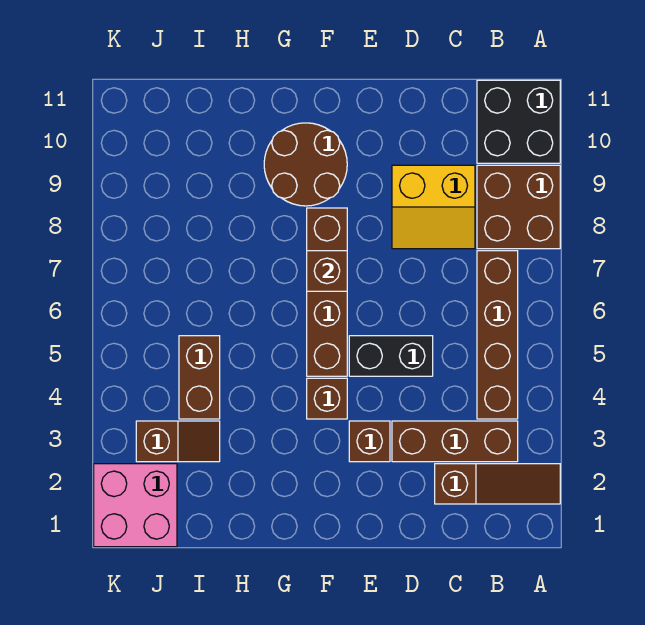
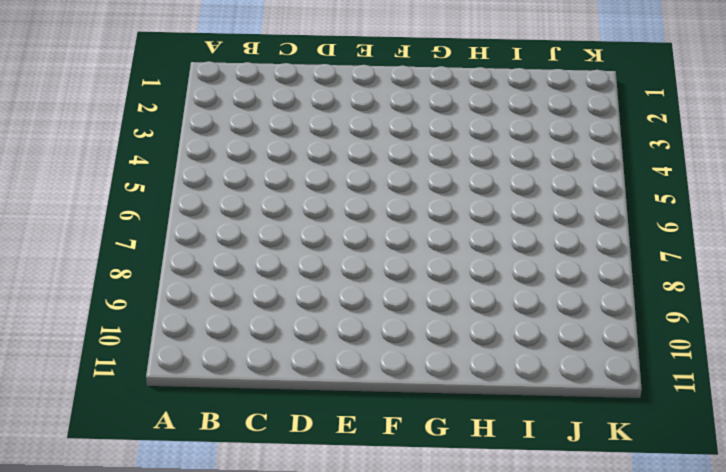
none -> brown slope A2:C2 level 1 top C
none -> brown brick A8:B9 level 1
none -> black brick A10:B11 level 1

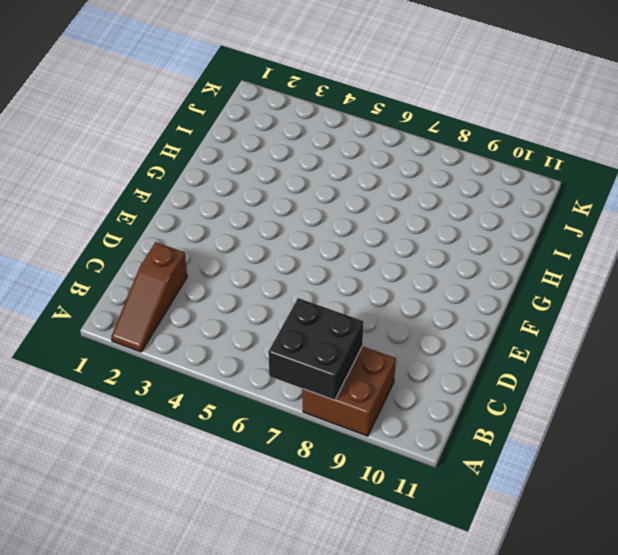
black brick A7:B8 level 2 -> black brick A10:B11 level 1
none -> brown brick B3:D3 level 1
none -> brown brick B4:B7 level 1
none -> yellow slope C8:D9 level 1 top 9

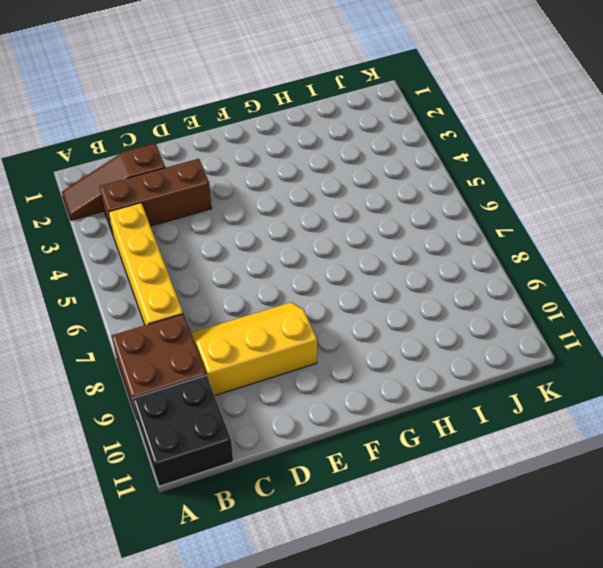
yellow brick B4:B7 level 1 -> brown brick B4:B7 level 1
yellow slope C8:E9 level 1 top 9 -> yellow slope C8:D9 level 1 top 9
none -> black brick D5:E5 level 1
none -> brown brick E3 level 1
none -> brown brick F4 level 1

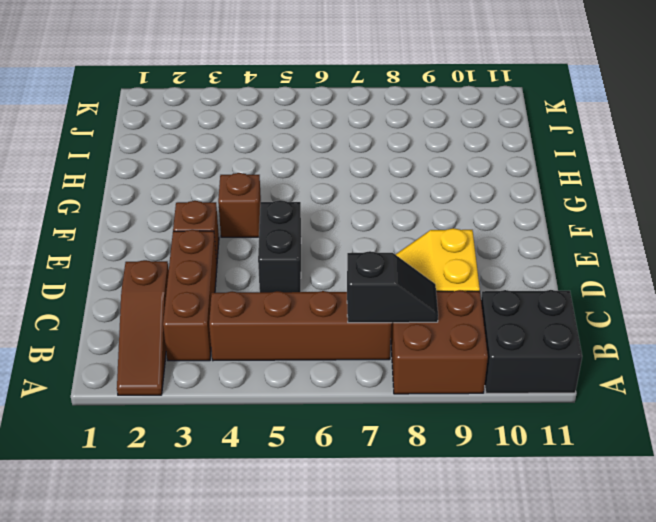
black slope B7:B8 level 2 top 7 -> none
none -> brown brick F5:F8 level 1
none -> brown round brick F9:G10 level 1
none -> brown slope I3:J3 level 1 top J

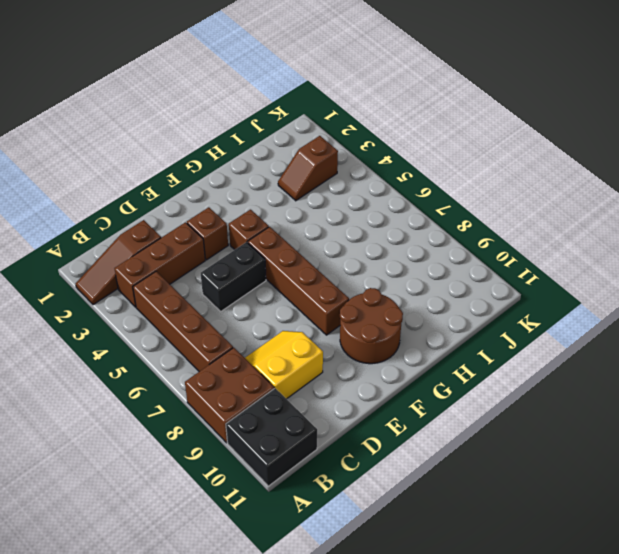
none -> brown brick I4:I5 level 1
none -> pink brick J1:K2 level 1
none -> brown brick F7 level 2

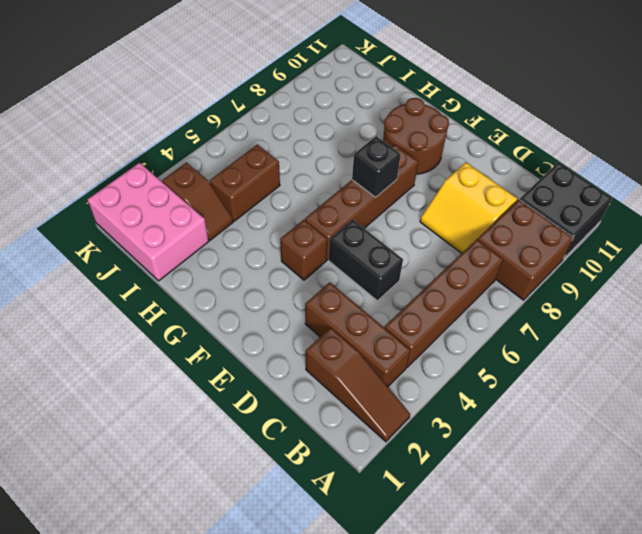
black brick F7 level 2 -> brown brick F7 level 2
pink brick I1:K2 level 1 -> pink brick J1:K2 level 1
none -> brown brick E3 level 1

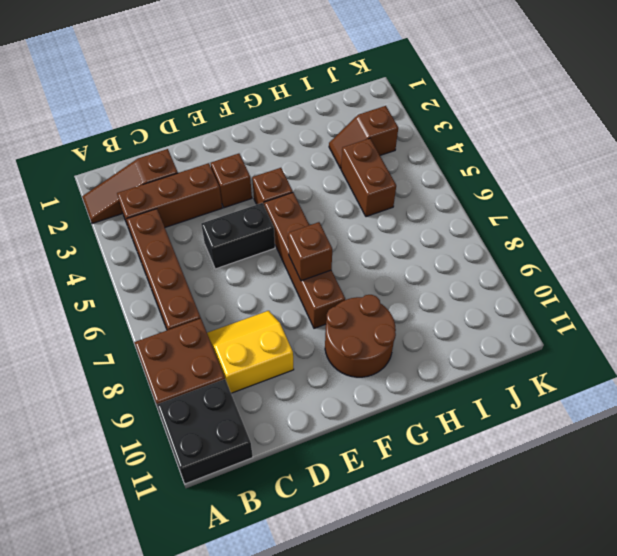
none -> pink brick J1:K2 level 1

